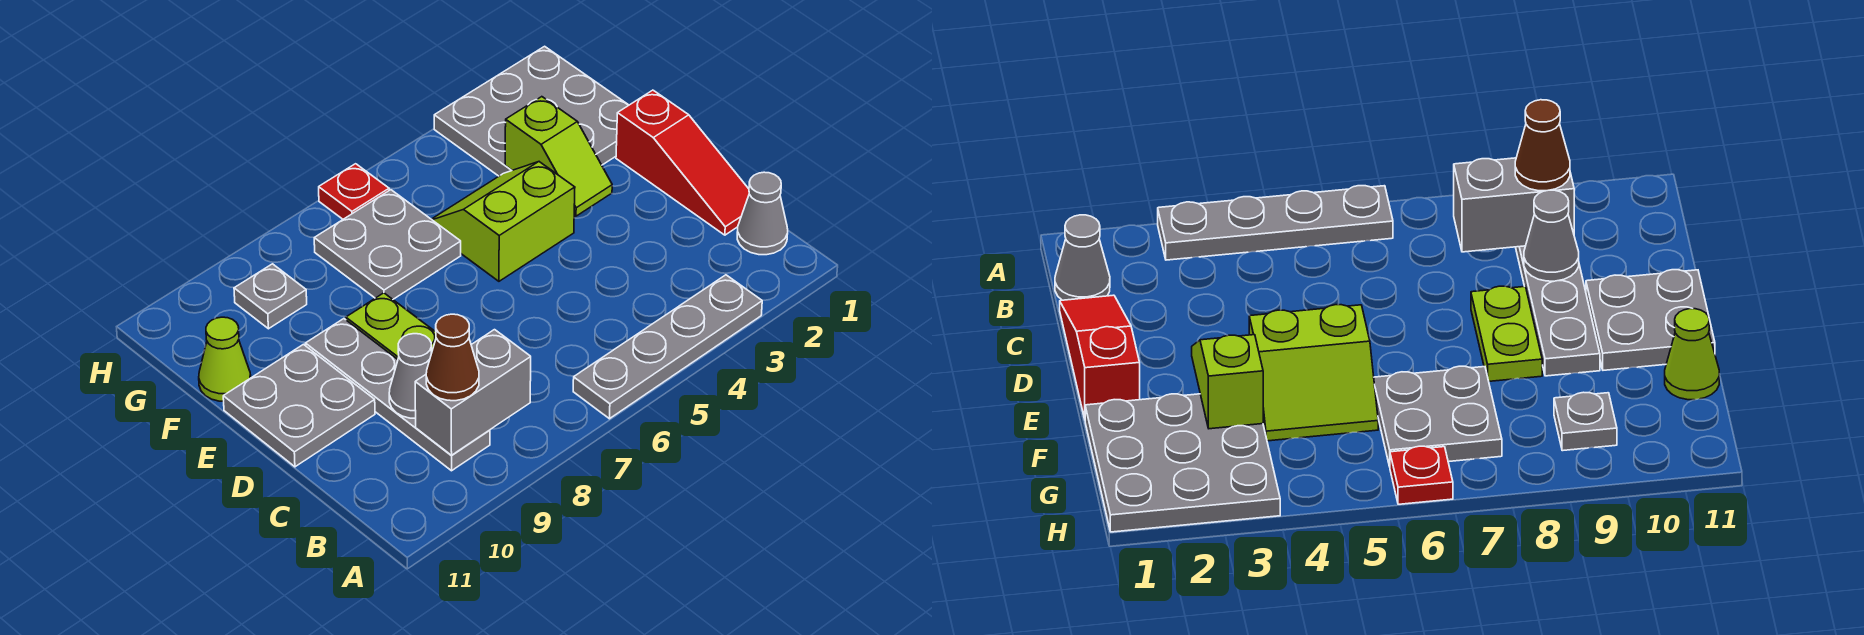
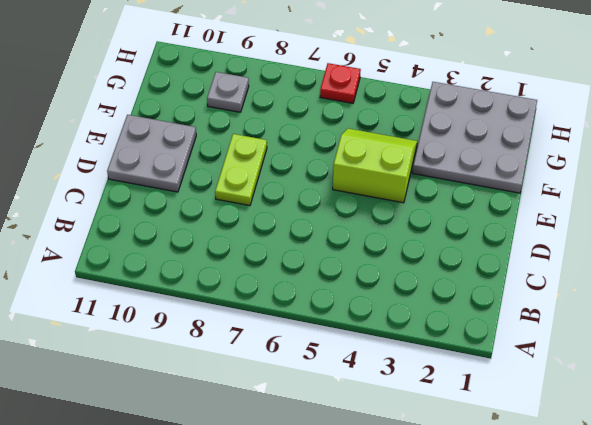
none -> grey plate A3:A6 level 1
none -> grey cone B1 level 1
none -> grey plate B9:E9 level 1

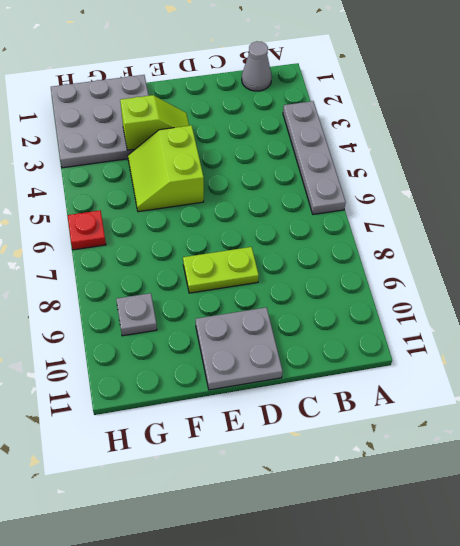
none -> grey plate B9:E9 level 1
none -> red slope C1:E1 level 1 top E
none -> grey plate F6:G7 level 1

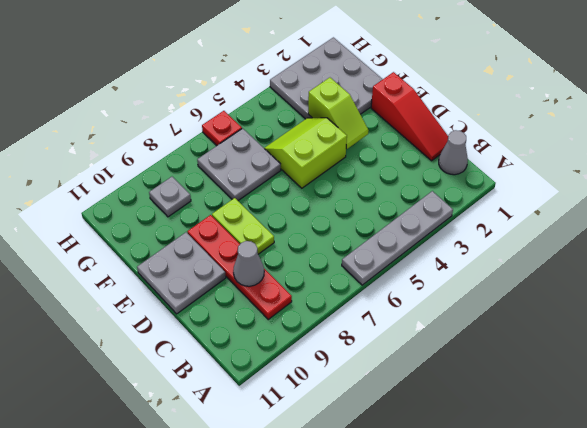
red plate B9:E9 level 1 -> grey plate B9:E9 level 1
none -> lime cone F11 level 1
none -> grey brick B8:B9 level 2
none -> brown cone B9 level 3

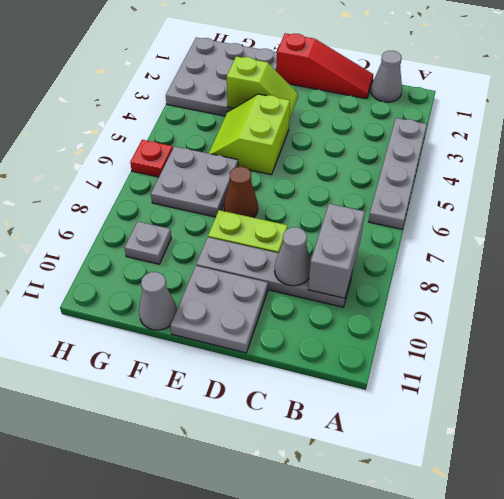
brown cone E7 level 1 -> brown cone B9 level 3
grey cone F11 level 1 -> lime cone F11 level 1

